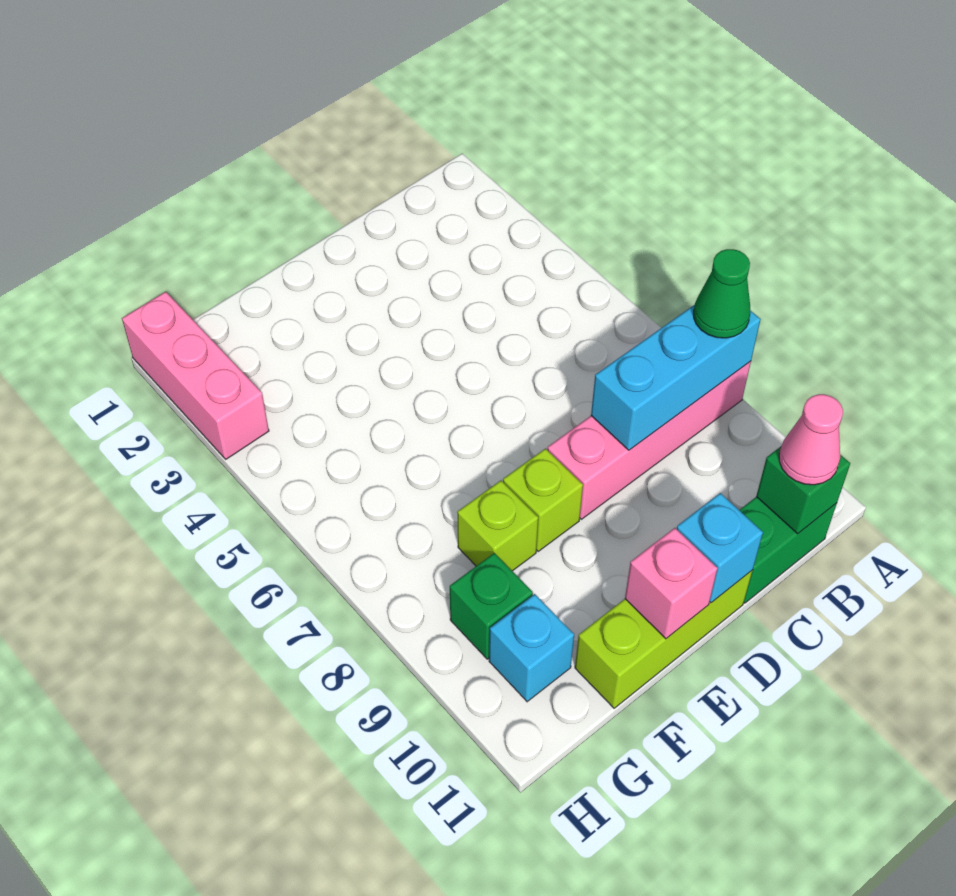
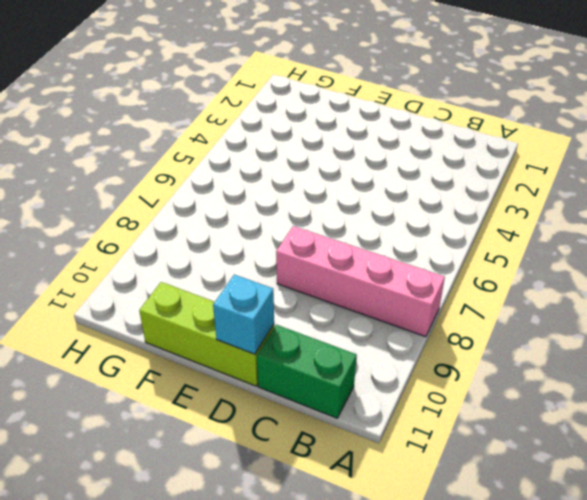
none -> lime brick E8 level 1
none -> lime brick F8 level 1
none -> green brick G9 level 1

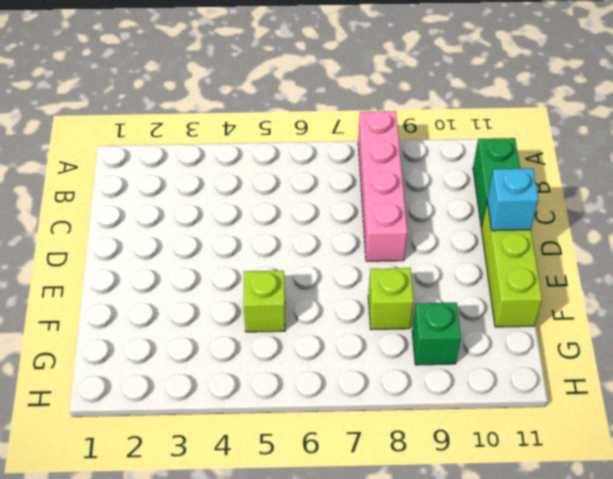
lime brick F5 level 1 -> lime brick E8 level 1
none -> cyan brick G10 level 1
none -> pink brick H1:H3 level 1
none -> cyan brick A8:C8 level 2

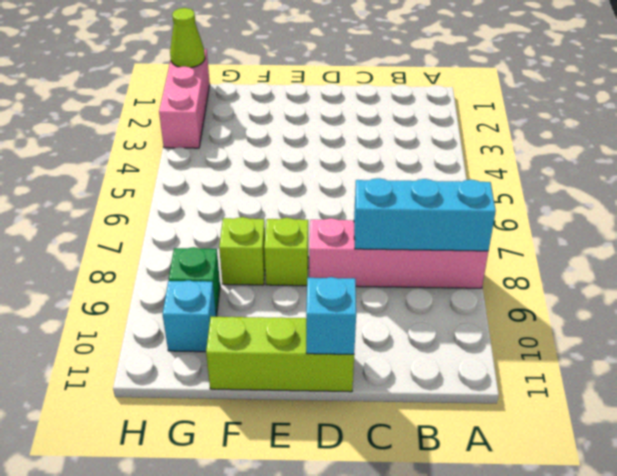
lime cone H1 level 2 -> none
none -> green brick B11:C11 level 1
none -> green brick B11 level 2
none -> pink brick E11 level 2

